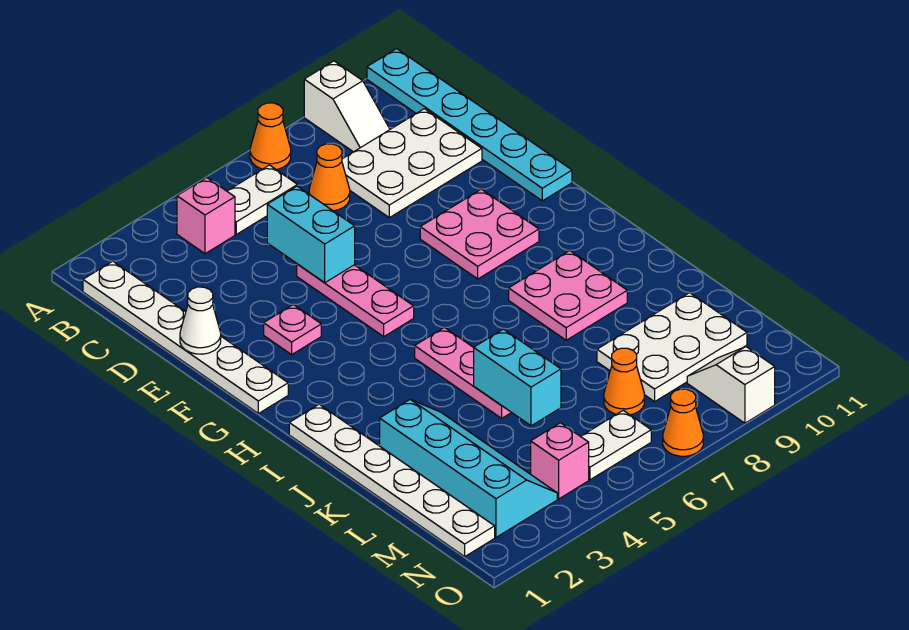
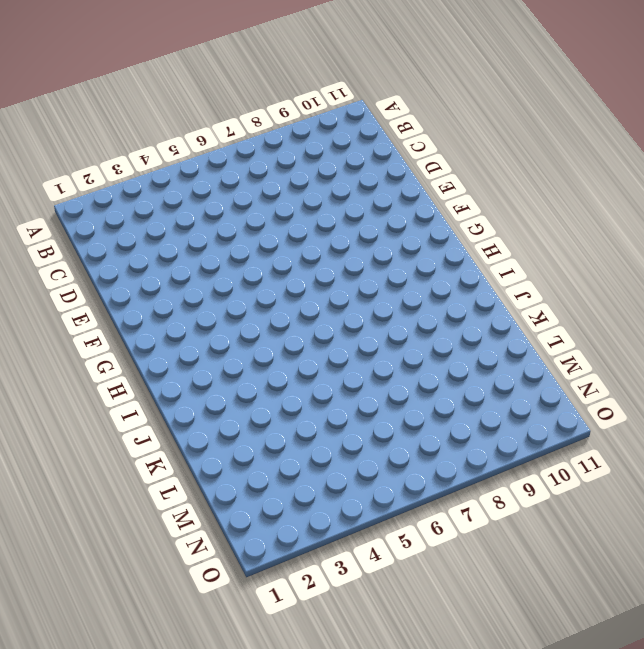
none -> orange cone A7 level 1
none -> white slope A9:B9 level 1 top A
none -> cyan plate A11:F11 level 1

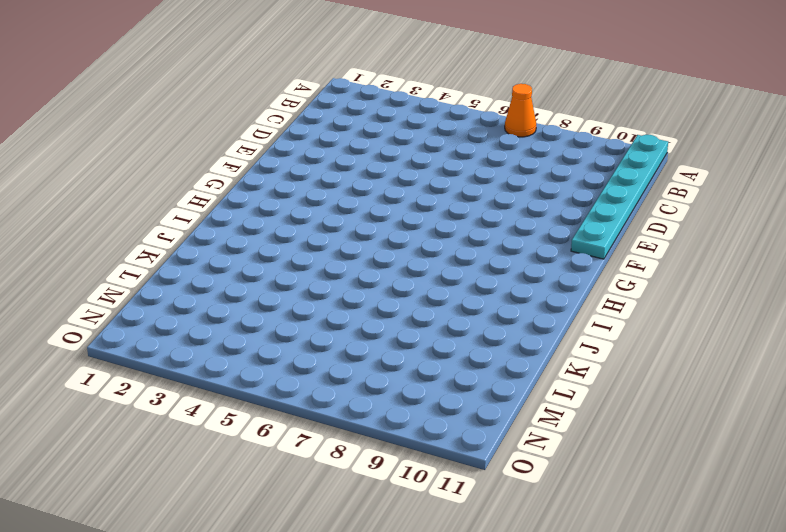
none -> white slope A9:B9 level 1 top A
none -> white plate B1:G1 level 1
none -> pink brick B4 level 1

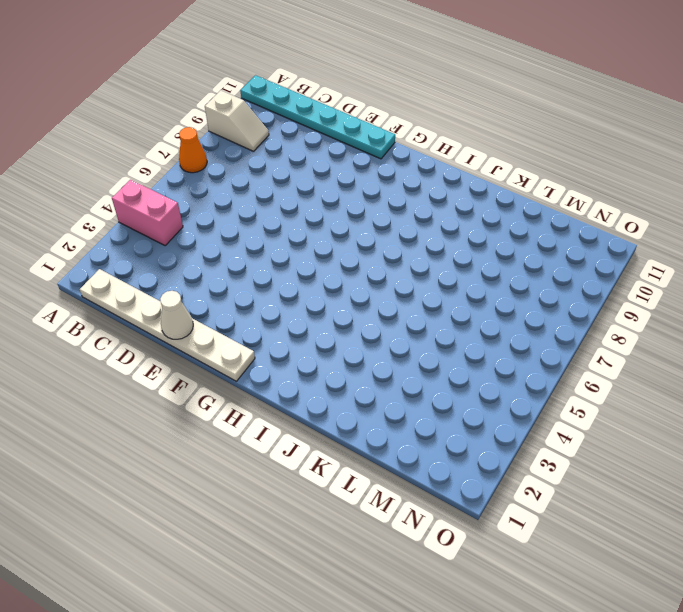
pink brick A4:B4 level 1 -> pink brick B4 level 1
none -> white plate B5:B6 level 1
none -> orange cone C7 level 1
none -> white plate C8:D10 level 1

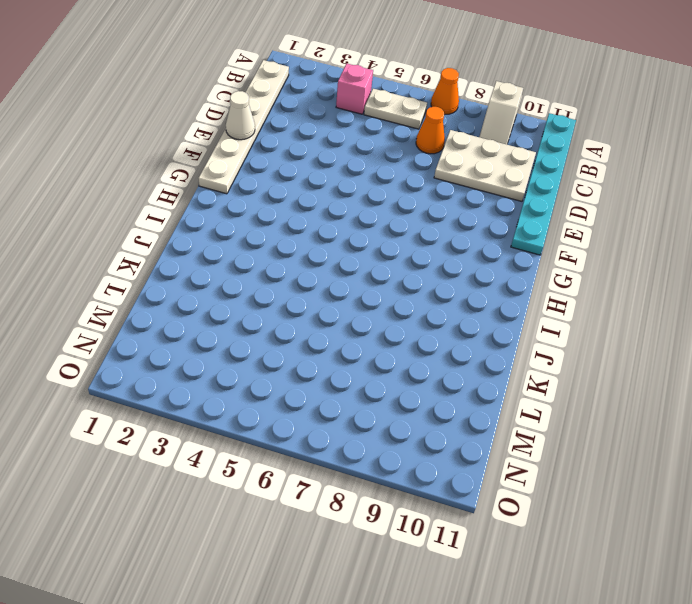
none -> pink plate E5:G5 level 1
none -> pink plate F3 level 1
none -> pink plate F8:G9 level 1

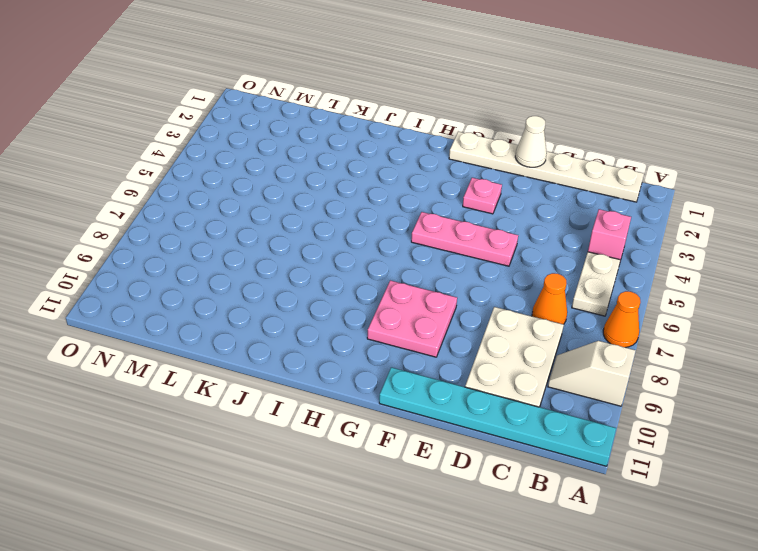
none -> white plate I1:N1 level 1
none -> pink plate I5:K5 level 1
none -> pink plate I8:J9 level 1

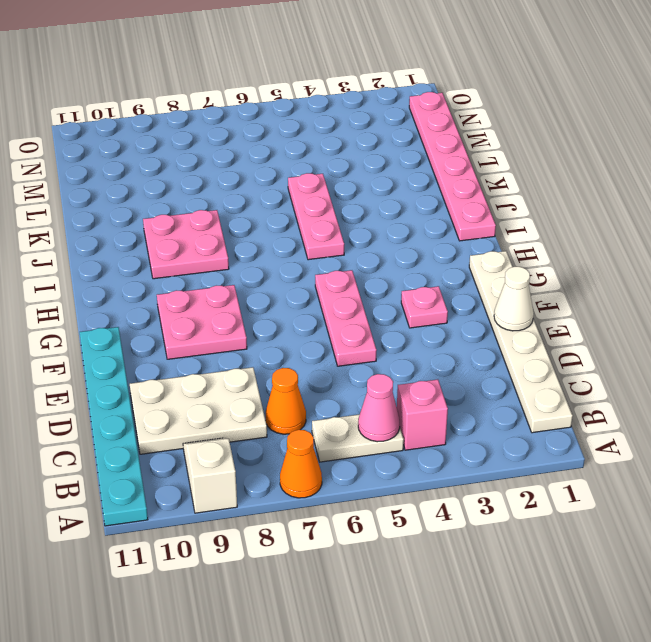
pink cone B5 level 2 -> none
pink plate I1:N1 level 1 -> white plate I1:N1 level 1
none -> cyan slope K2:N3 level 1 top 2
none -> white plate L8:M10 level 1
none -> orange cone M7 level 1

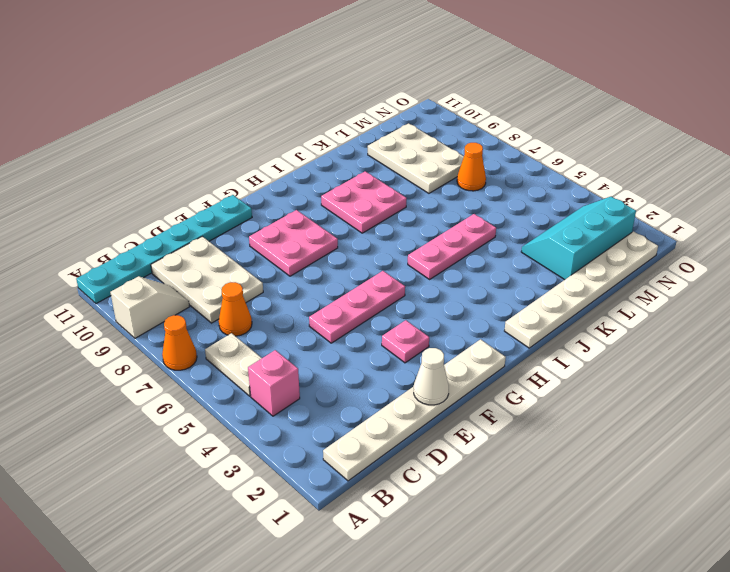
cyan slope L2:N3 level 1 top 2 -> cyan slope K2:N3 level 1 top 2
none -> pink brick N4 level 1
none -> white plate N5:N6 level 1
none -> white slope N9:O9 level 1 top O

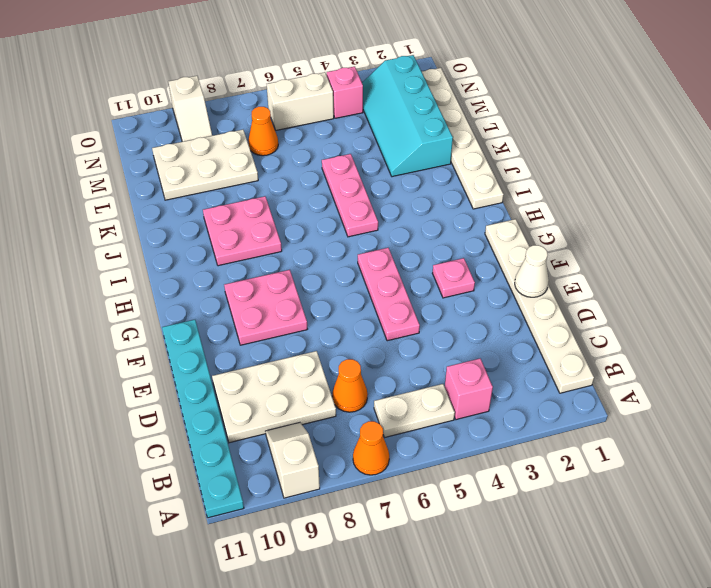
white brick N5:N6 level 1 -> white plate N5:N6 level 1
none -> orange cone O7 level 1
none -> cyan brick D5:E5 level 2
none -> cyan brick K5:L5 level 2

